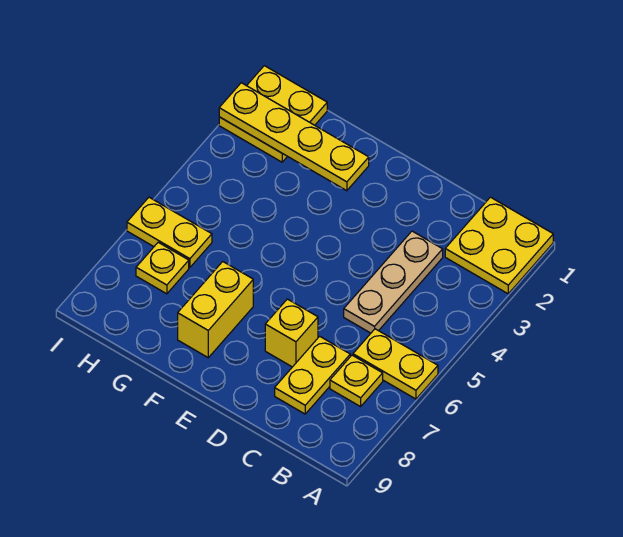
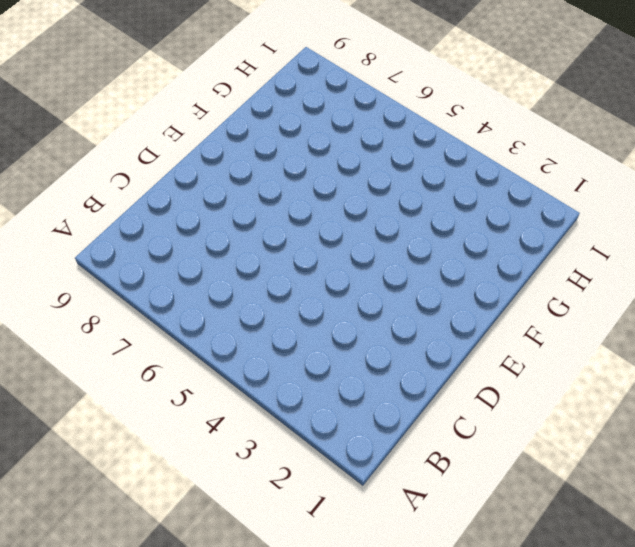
none -> yellow plate A1:B2 level 1
none -> yellow plate A6:B6 level 1

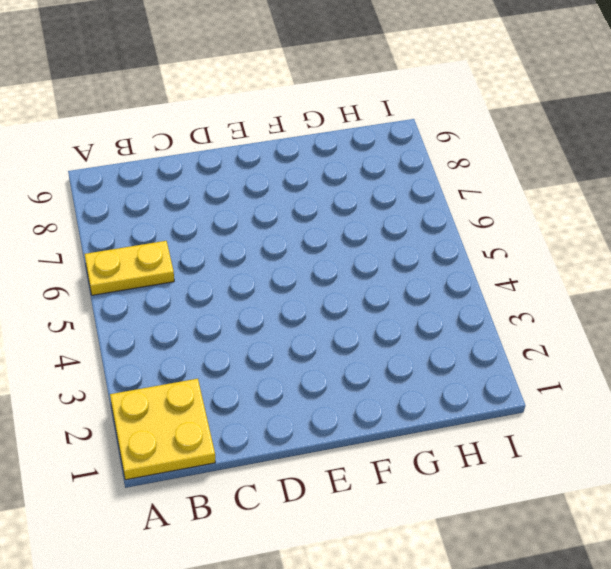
none -> yellow plate B7 level 1
none -> tan plate C3:C5 level 1

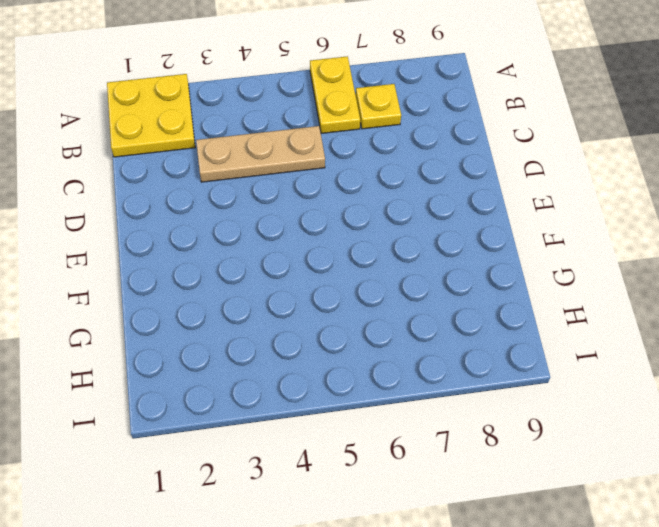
none -> yellow plate C7:C8 level 1
none -> yellow brick D7 level 1

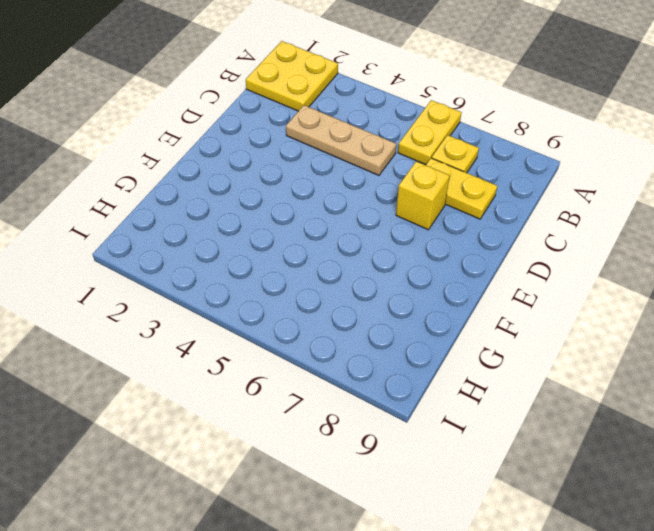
none -> yellow brick F7:F8 level 1
none -> yellow plate H1:I2 level 1

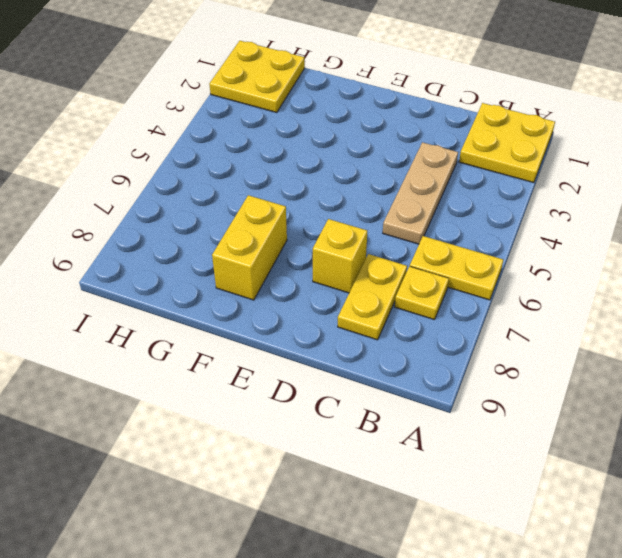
none -> yellow plate H6:I6 level 1
none -> yellow plate H7 level 1

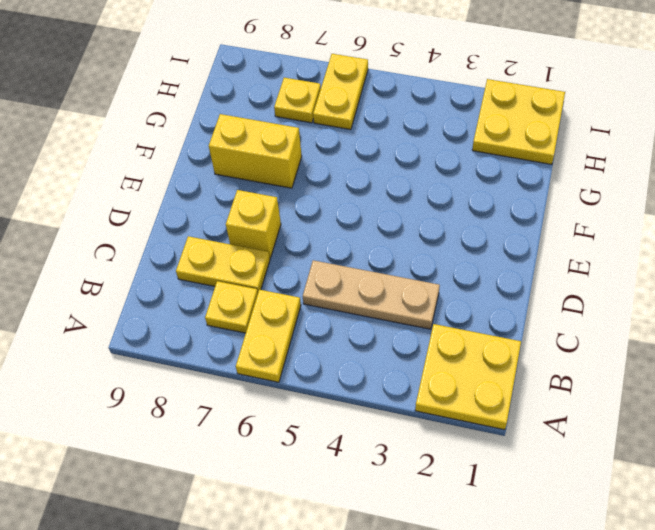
none -> yellow plate F2:I2 level 2

